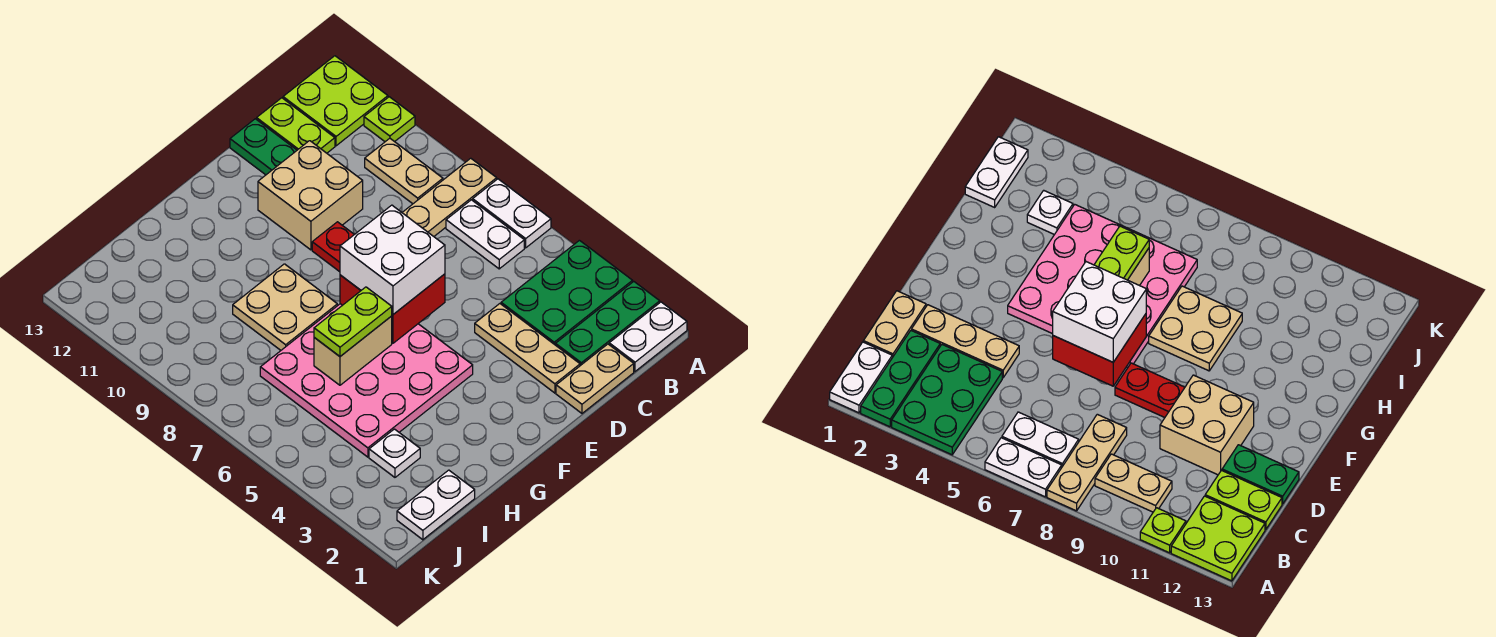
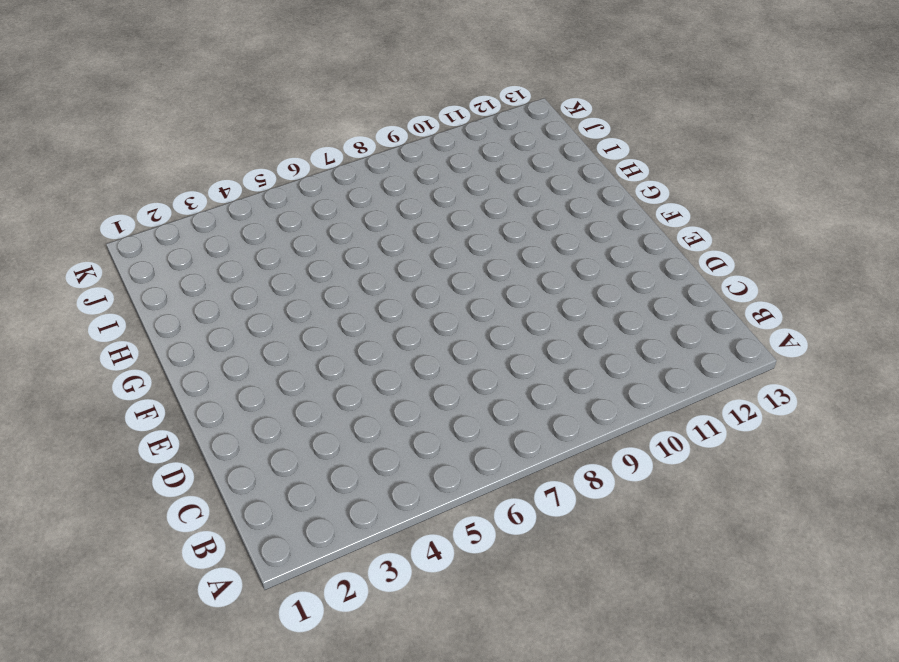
none -> white plate A1:B1 level 1
none -> green plate A2:C2 level 1
none -> green plate A3:C4 level 1

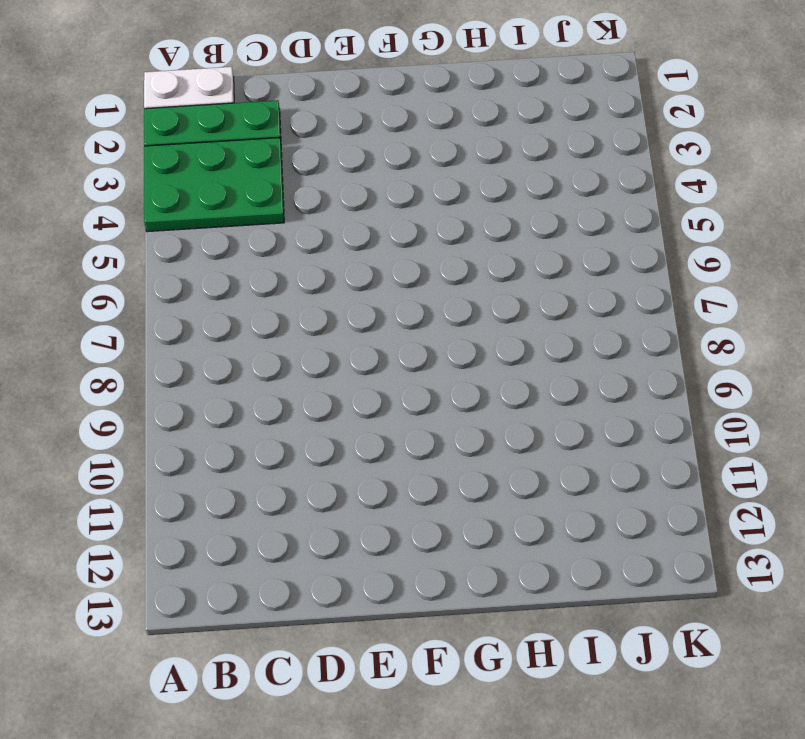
none -> white plate A6:A7 level 1
none -> tan plate A8:C8 level 1
none -> lime plate A11 level 1

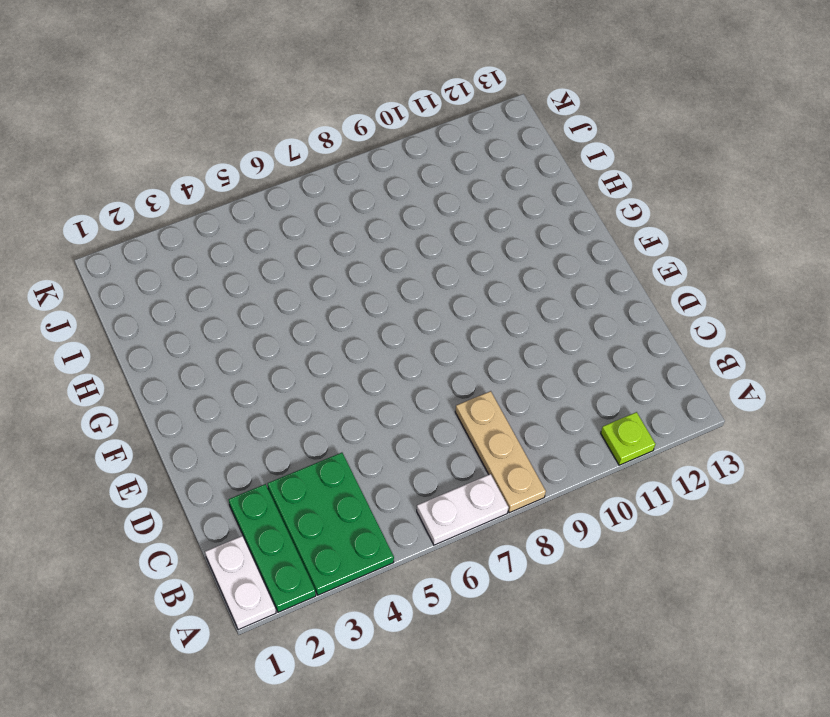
none -> lime plate A12:B13 level 1
none -> white plate B6:B7 level 1
none -> tan plate B9:B10 level 1

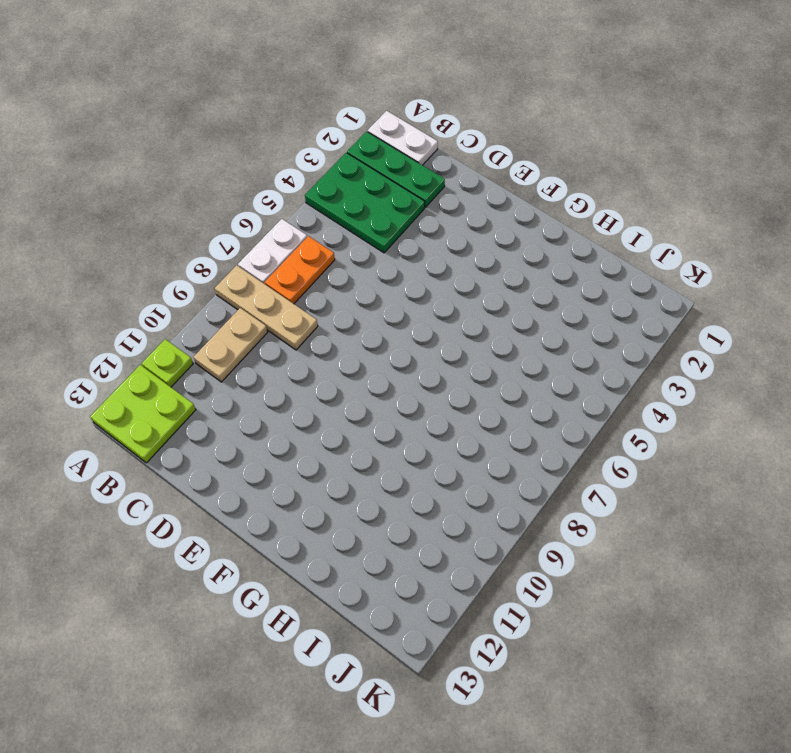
orange plate B6:B7 level 1 -> white plate B6:B7 level 1
none -> tan plate C1:D1 level 1
none -> lime plate C12:C13 level 1
none -> tan plate D2:D4 level 1

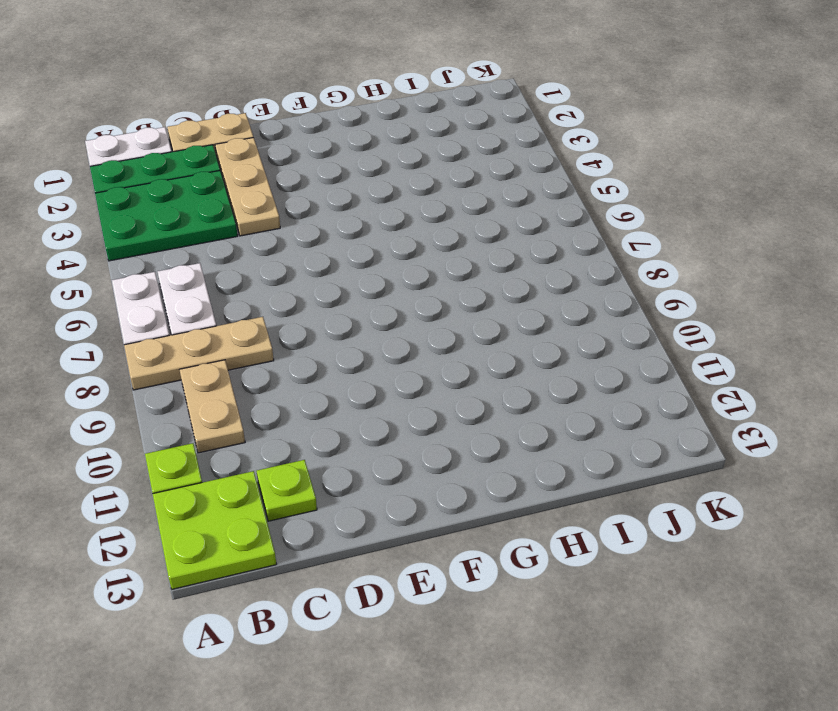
lime plate C12 level 1 -> lime plate C12:C13 level 1
none -> tan brick D10:E11 level 1
none -> green plate D12:D13 level 1
none -> red plate E8:E9 level 1

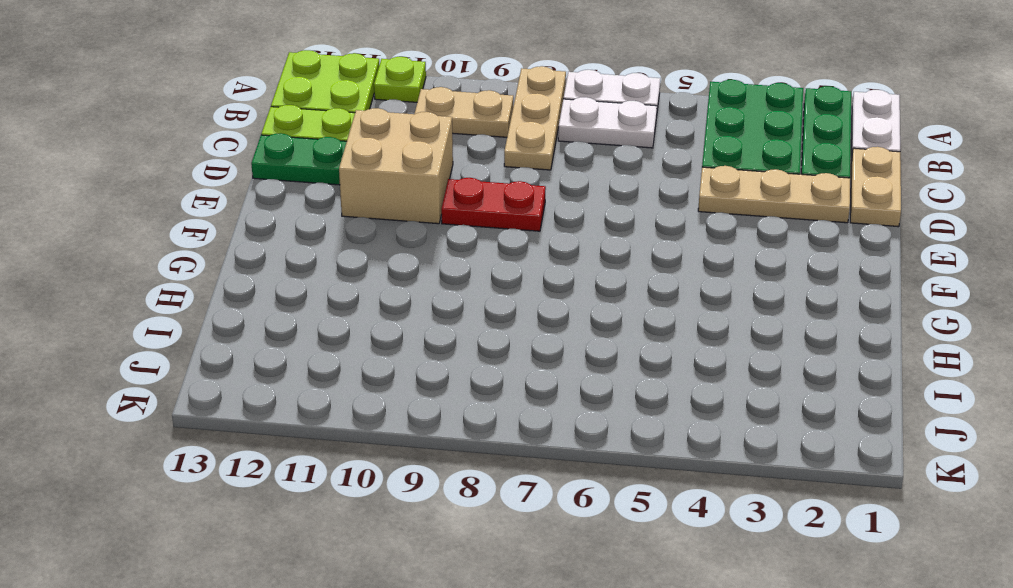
none -> pink plate F4:I7 level 1
none -> tan plate G8:H9 level 1
none -> white plate I1:J1 level 1

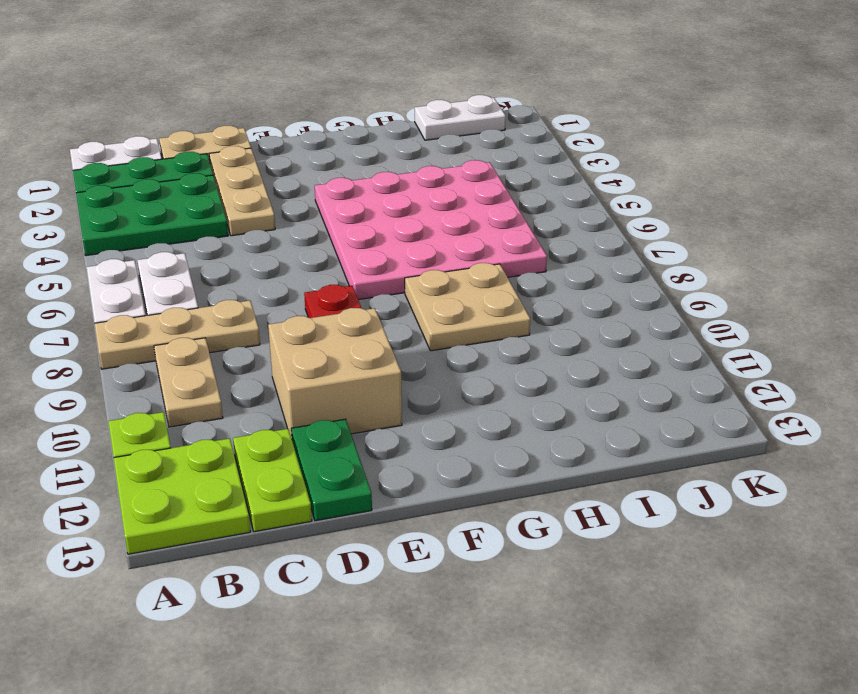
none -> white plate I3 level 1
none -> red brick E6:F7 level 2
none -> tan brick G6:H6 level 2

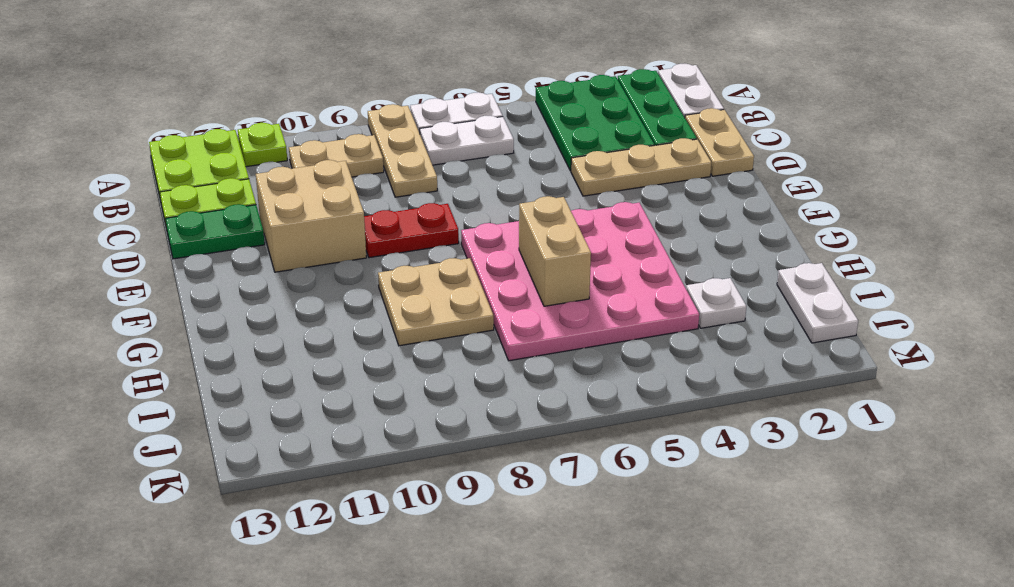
none -> red brick E6:F7 level 2
none -> white brick E6:F7 level 3
none -> lime plate G6:H6 level 3

